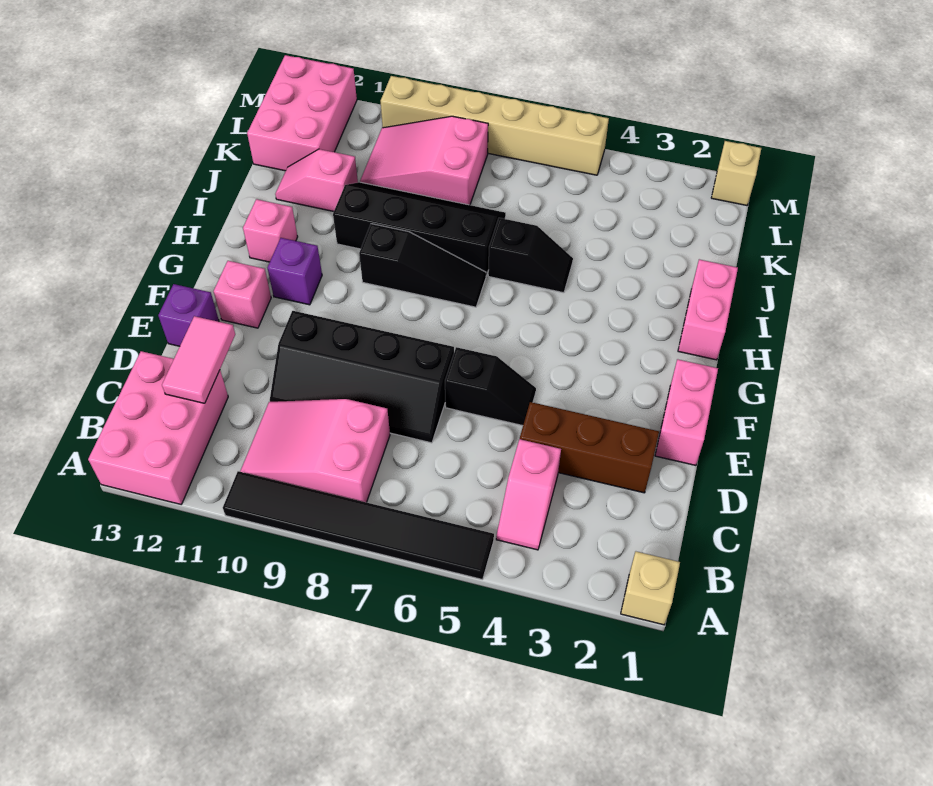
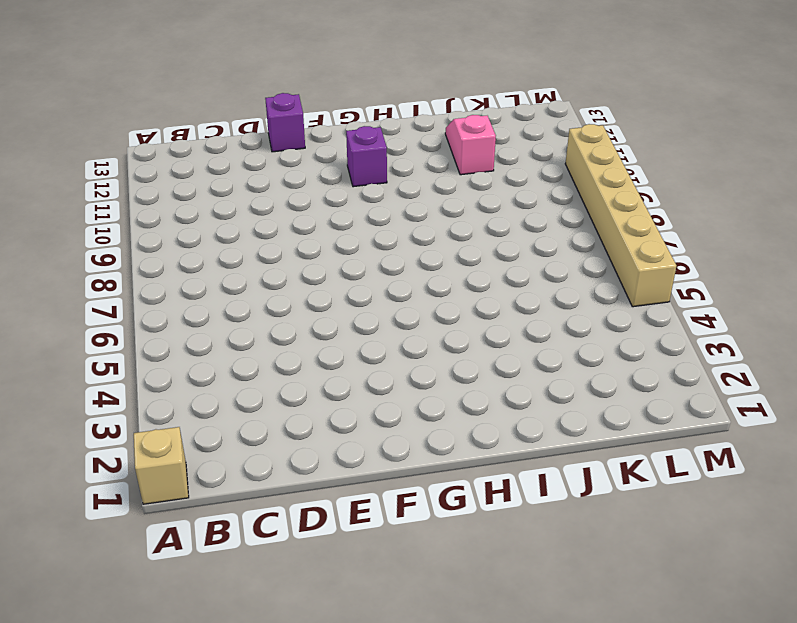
none -> black tile A5:A10 level 1
none -> pink brick A12:C13 level 1
none -> pink slope B4:C4 level 1 top C

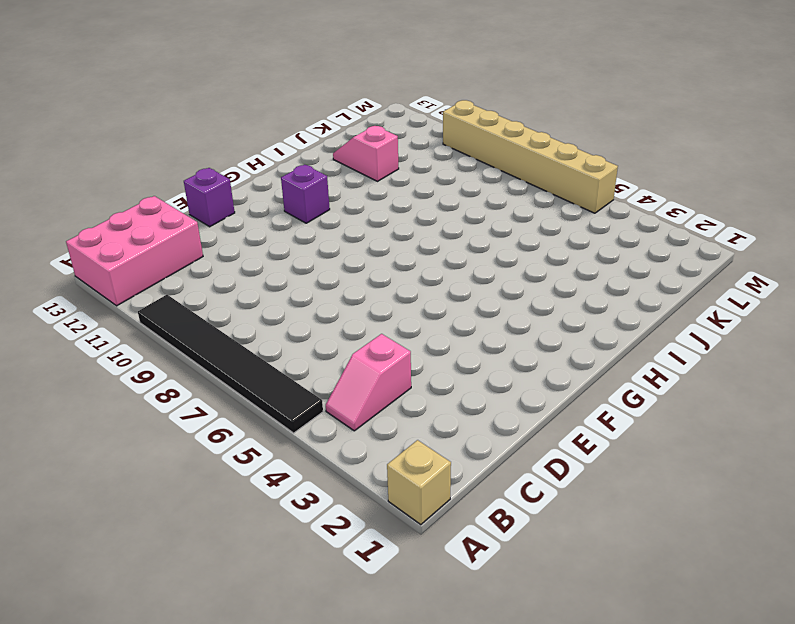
none -> pink slope B8:C10 level 1 top 8
none -> brown brick D2:D4 level 1
none -> black slope D7:E10 level 1 top E

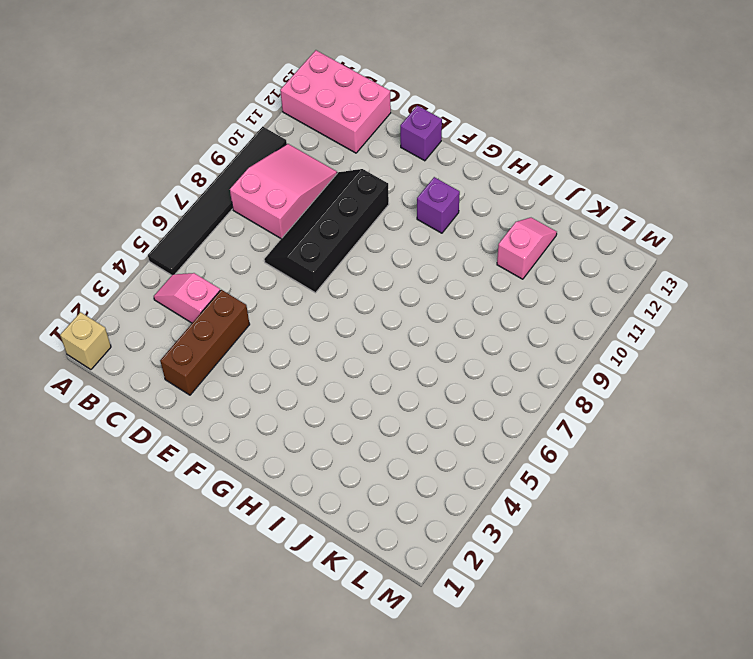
none -> pink brick E1:F1 level 1
none -> black slope E5:E6 level 1 top 6
none -> pink brick F12 level 1

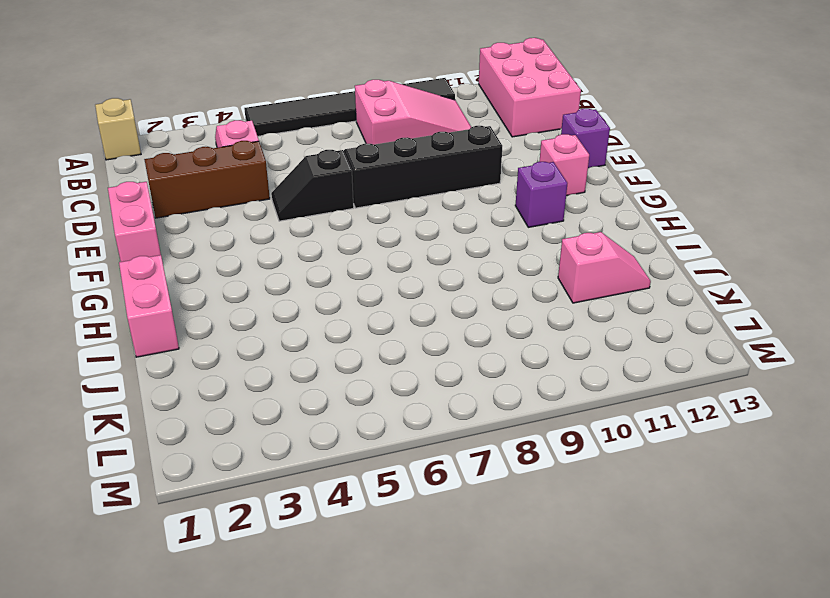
none -> black slope H7:H9 level 1 top 9
none -> pink brick H12 level 1
none -> black slope I5:I6 level 1 top 6

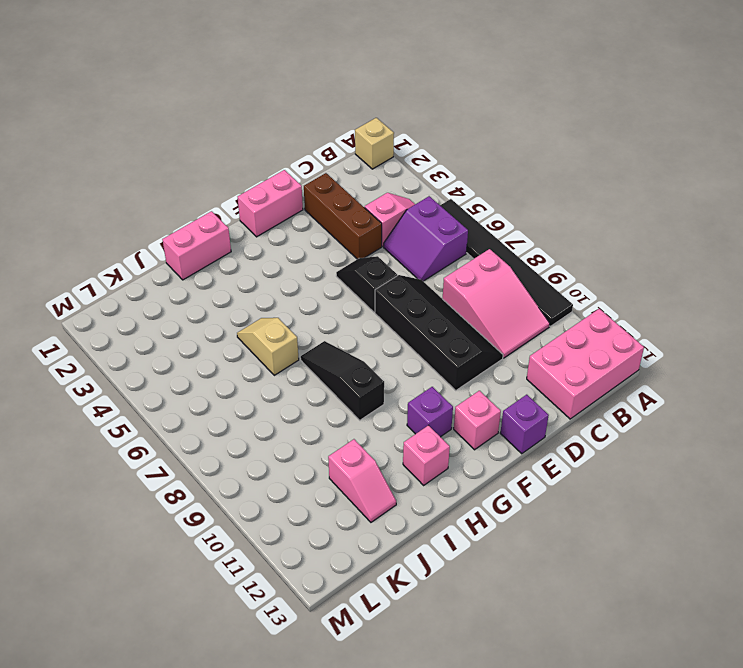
purple slope B5:C6 level 1 top B -> none
tan slope I5:I6 level 1 top 6 -> black slope I5:I6 level 1 top 6
none -> black slope I7:J10 level 1 top I
none -> pink slope K8:L10 level 1 top 8
none -> pink brick K12:M13 level 1

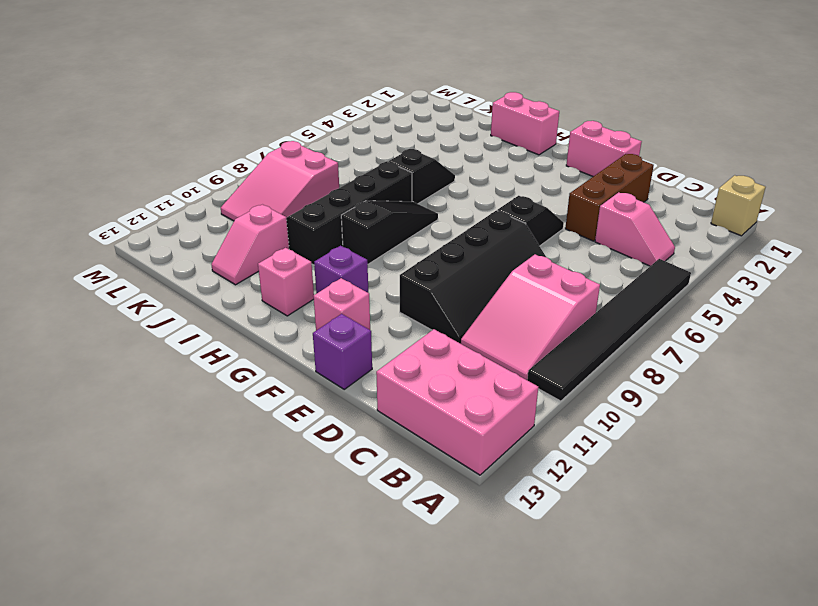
none -> pink brick K12:M13 level 1
none -> tan brick M1 level 1
none -> tan brick M5:M10 level 1

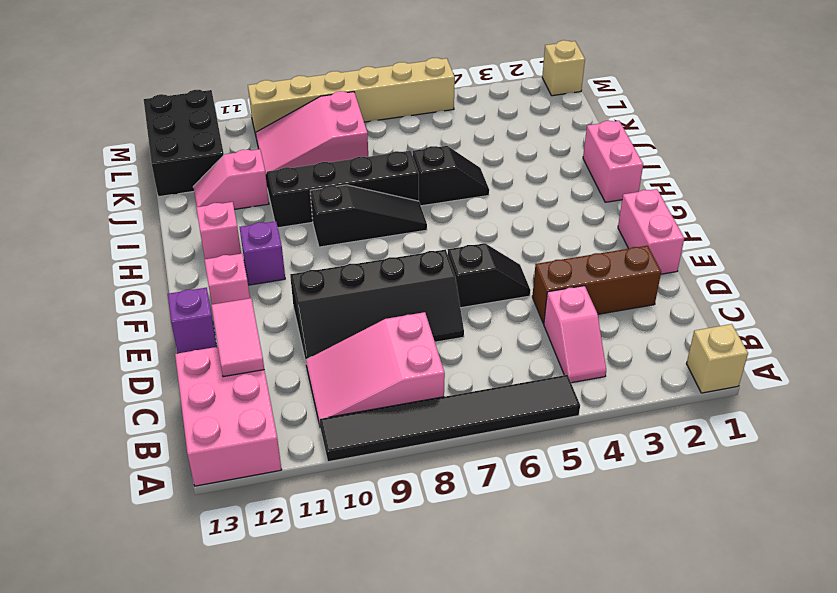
black brick K12:M13 level 1 -> pink brick K12:M13 level 1

